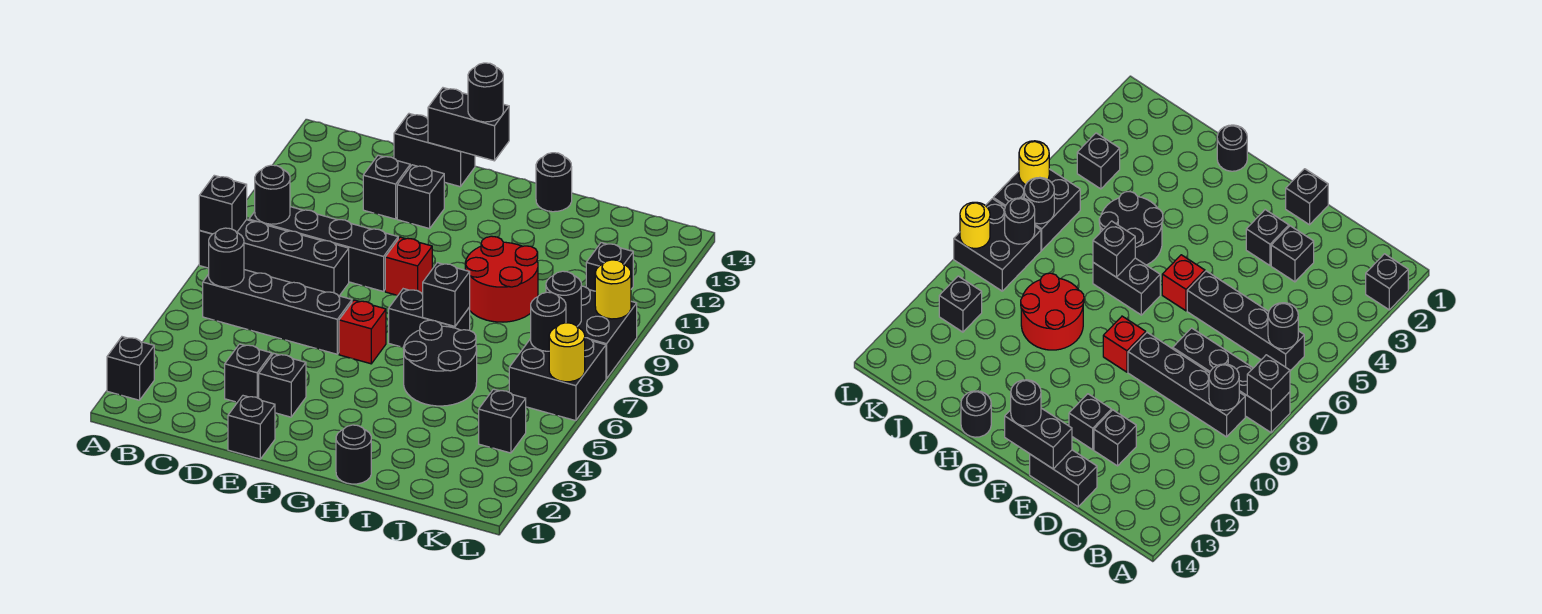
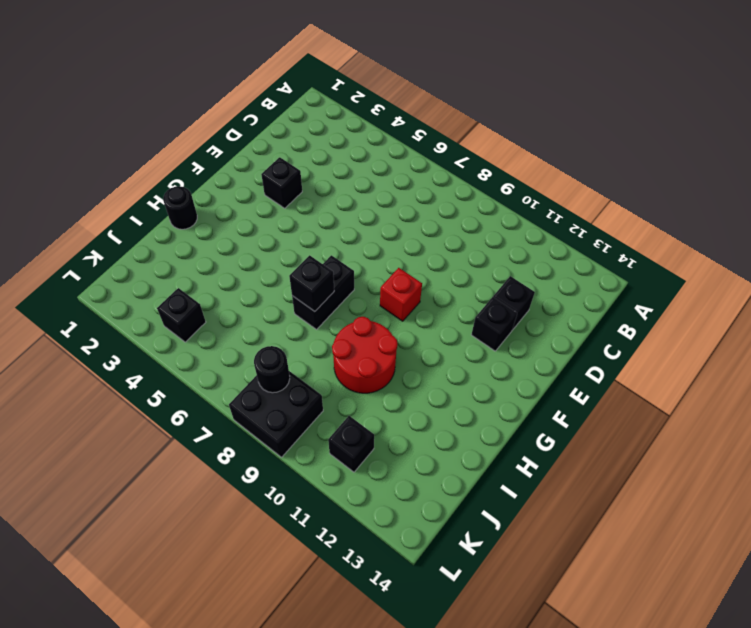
none -> black brick A2 level 1
none -> black brick A8:D8 level 1
none -> black brick B6:E6 level 1
none -> black brick B9:E9 level 1

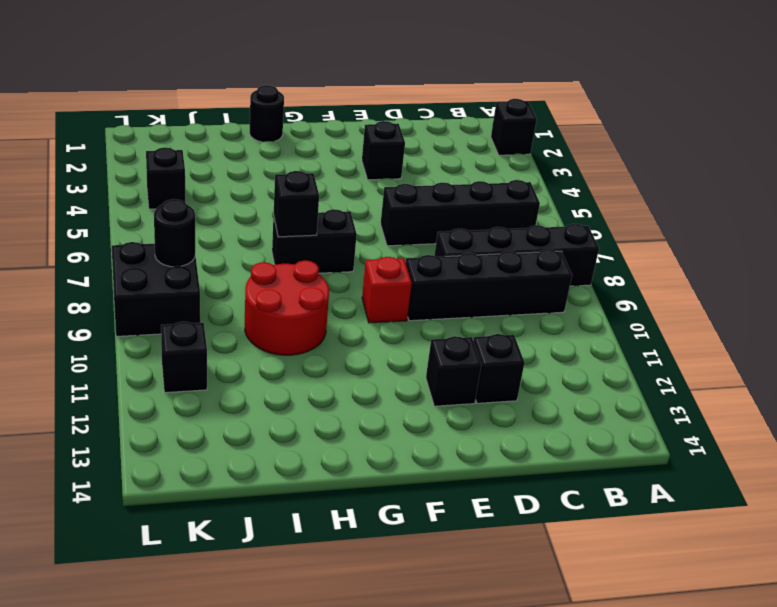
none -> black brick D3 level 1
none -> black brick D14:E14 level 1
none -> black brick E1 level 1
none -> red brick F6 level 1

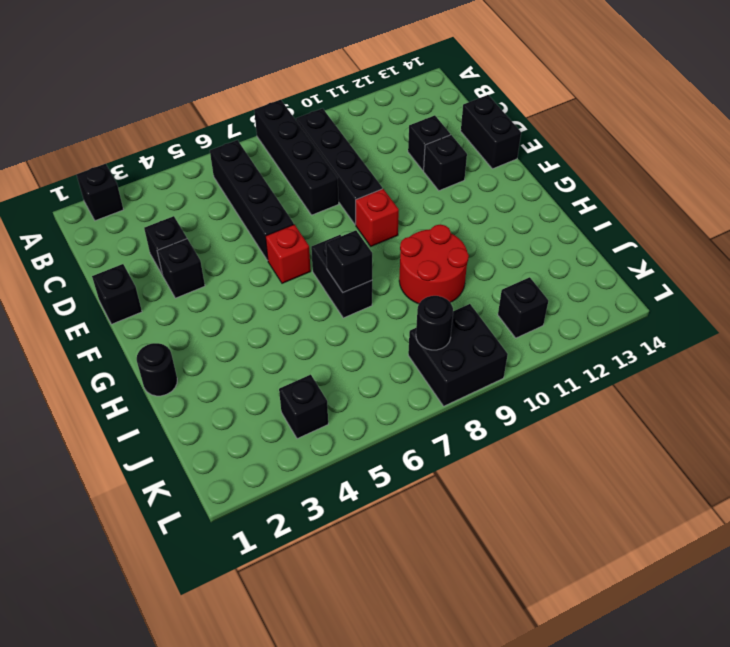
none -> black round brick H5:I6 level 1
none -> black round brick H14 level 1
none -> black brick K6:L7 level 1
none -> black brick A8 level 2

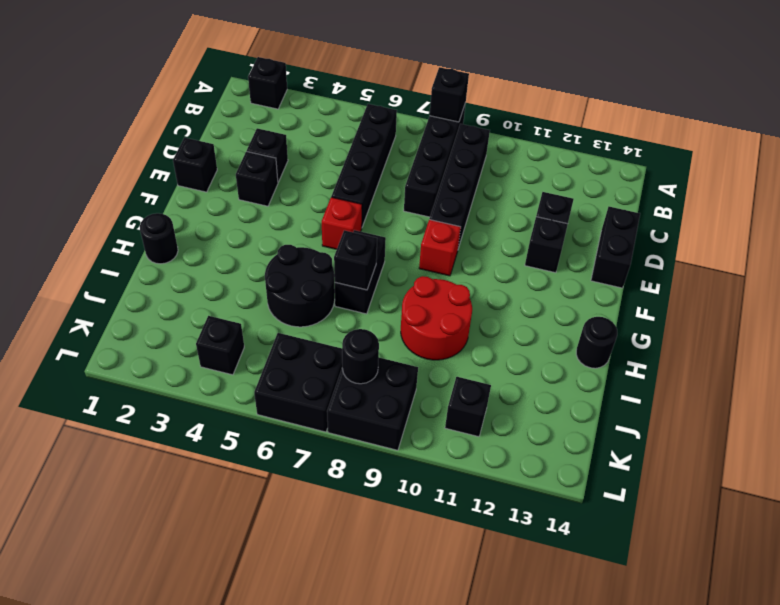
none -> black round brick B6 level 2
none -> black round brick B9 level 2
none -> black brick E14:F14 level 2
none -> black round brick K7 level 2

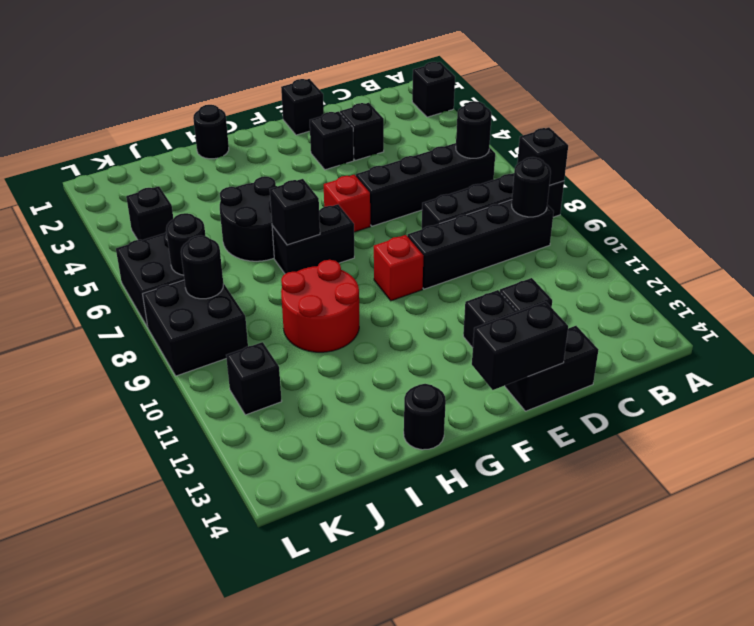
none -> yellow round brick L6 level 2
none -> yellow round brick L9 level 2
none -> black round brick F14 level 3

